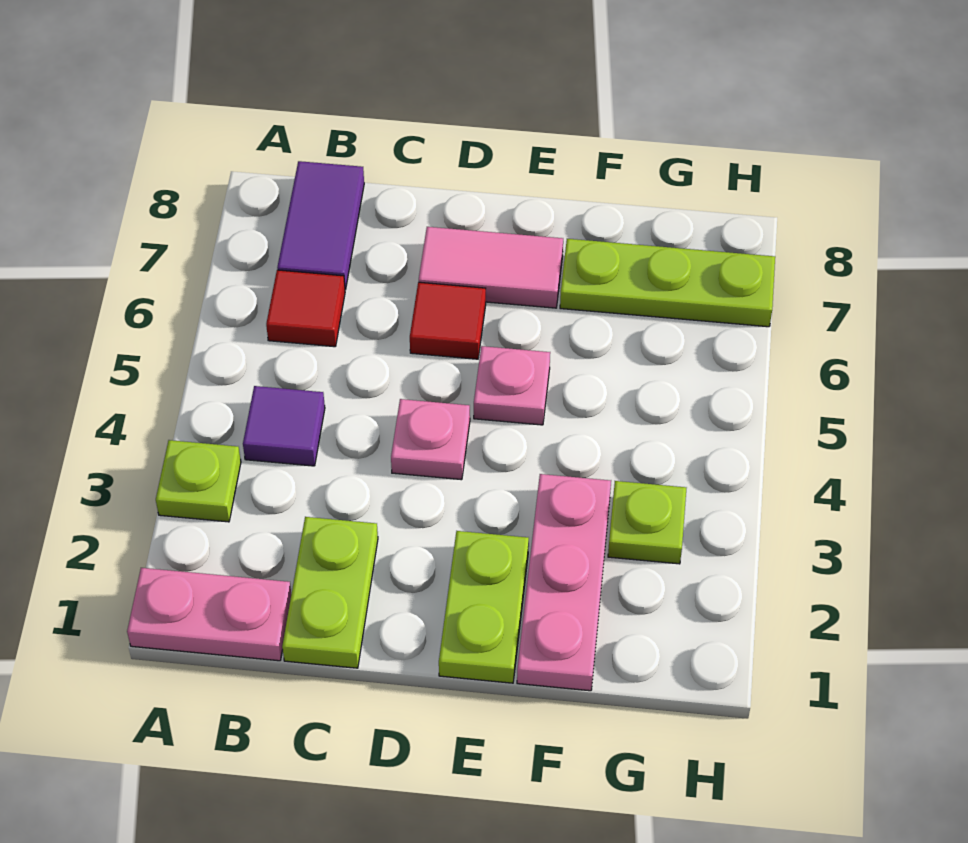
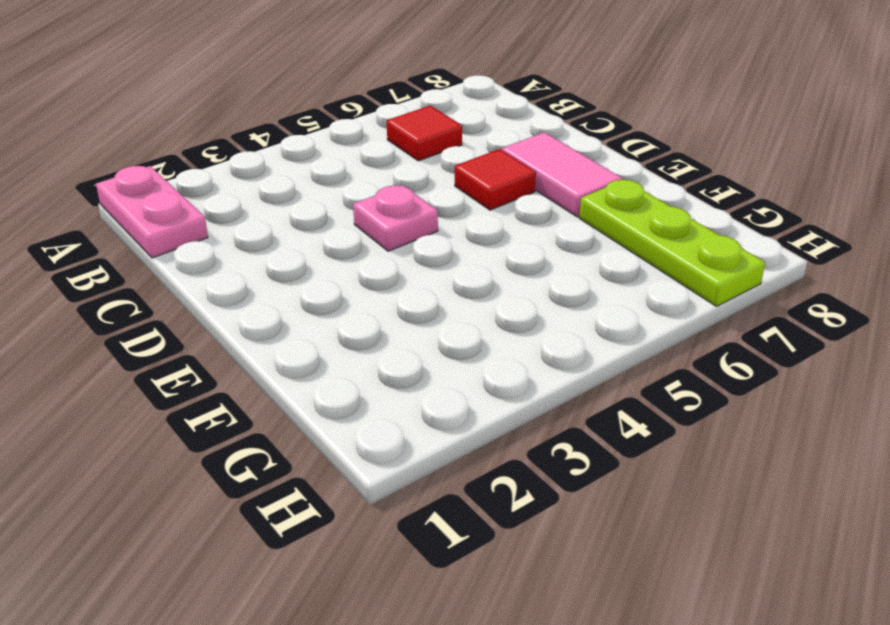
none -> lime plate A3 level 1
none -> purple tile B4 level 1
none -> purple tile B7:B8 level 1

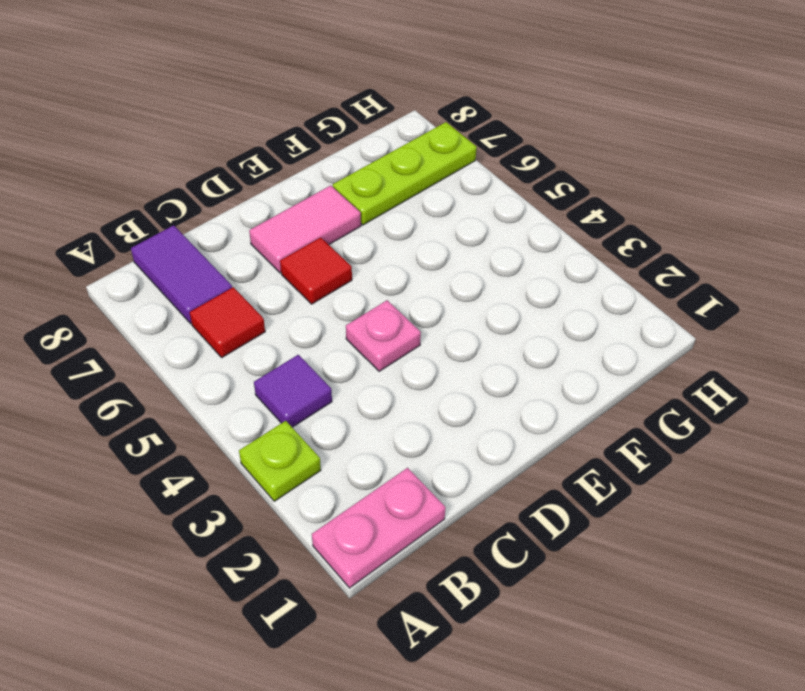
none -> lime plate C1:C2 level 1
none -> lime plate E1:E2 level 1
none -> pink plate E5 level 1

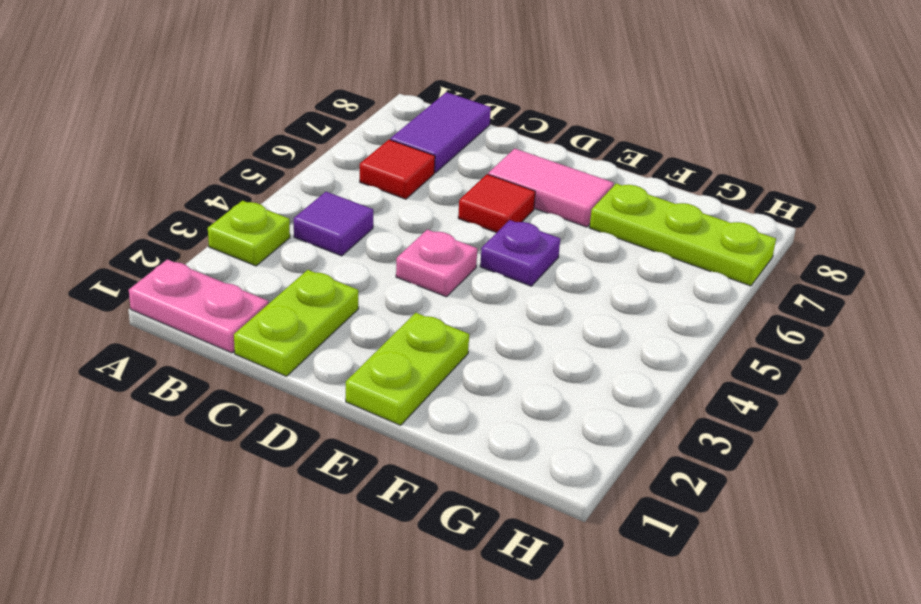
purple plate E5 level 1 -> pink plate E5 level 1
none -> pink plate F1:F3 level 1
none -> lime plate G3 level 1

